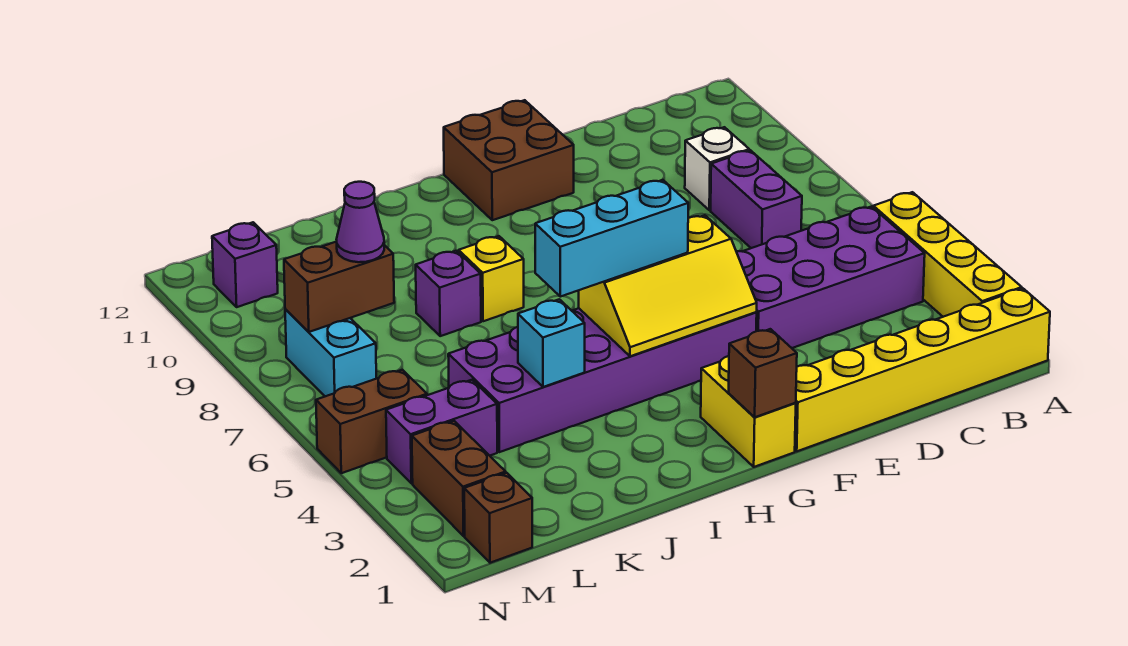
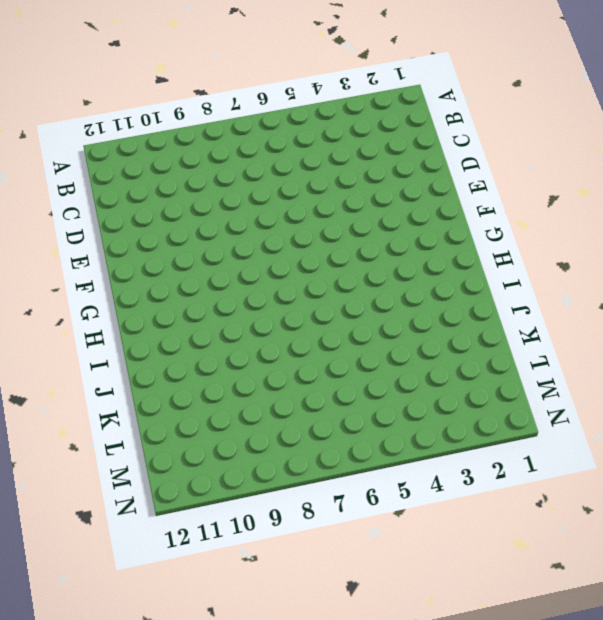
none -> yellow brick A1:F1 level 1
none -> yellow brick A2:A5 level 1
none -> purple brick B4:E5 level 1

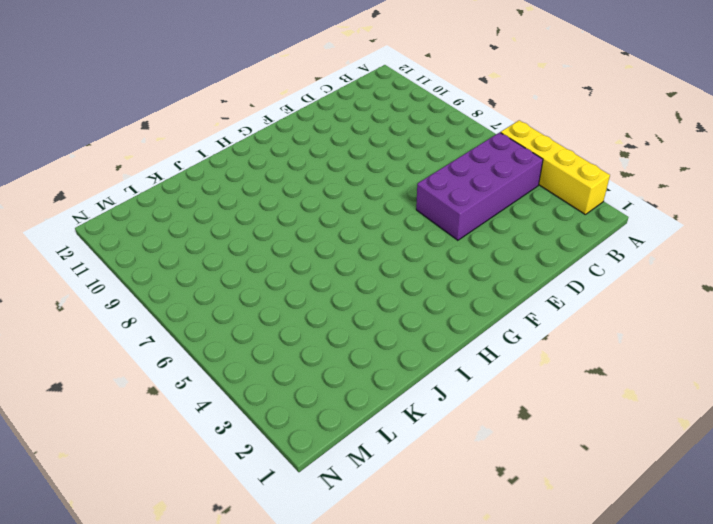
none -> yellow brick A1:F1 level 1
none -> purple brick C7:C8 level 1
none -> white brick C9 level 1

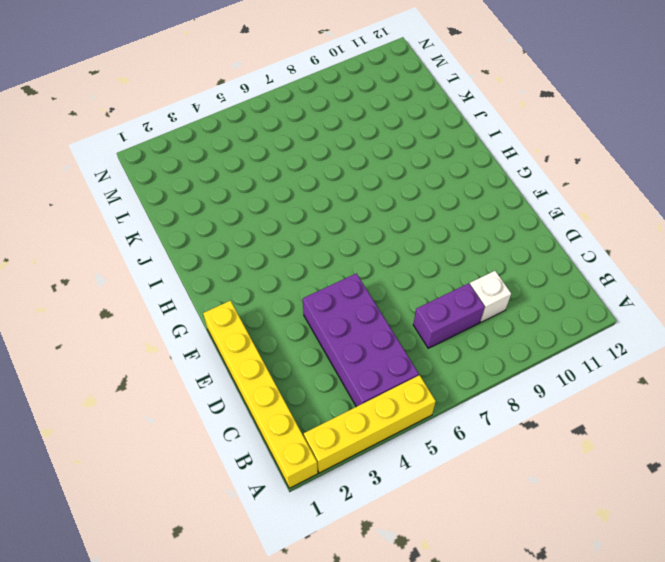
none -> purple brick F4:K5 level 1
none -> brown brick F11:G12 level 1
none -> yellow brick G1:G2 level 1

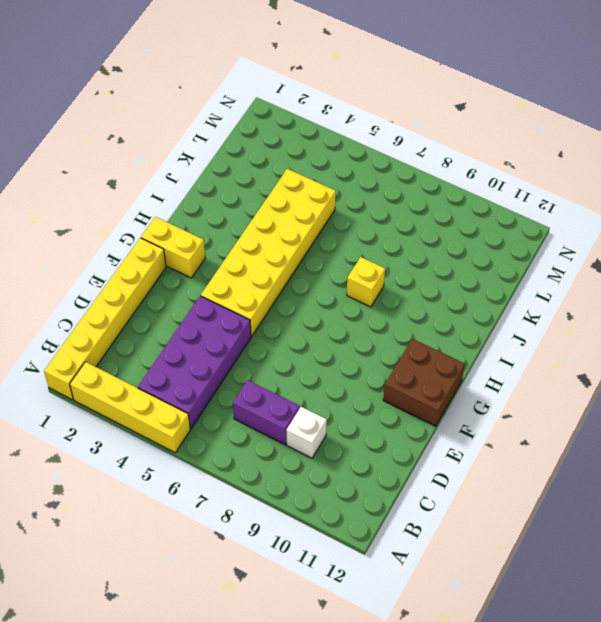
yellow brick F4:K5 level 1 -> purple brick F4:K5 level 1
none -> purple brick J8 level 1
none -> purple brick L4:M4 level 1
none -> brown brick M1 level 1

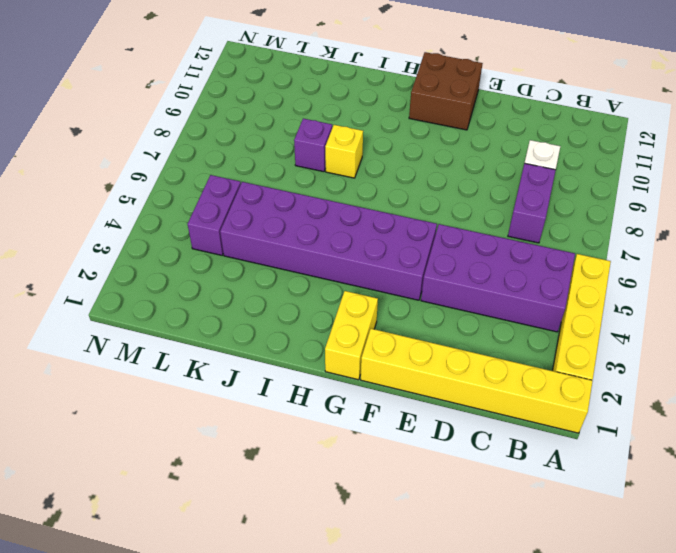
purple brick L4:L5 level 1 -> purple brick L4:M4 level 1
none -> brown brick M1 level 1
none -> brown brick M2:M3 level 1
none -> brown brick M5:N5 level 1

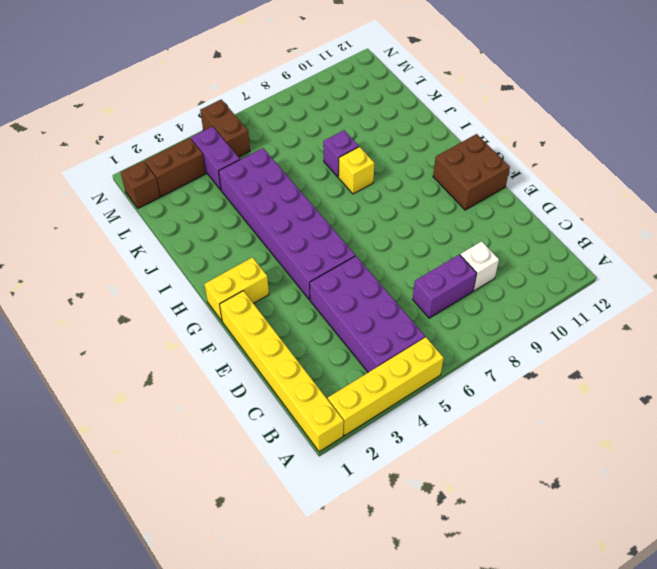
none -> cyan brick M7:M8 level 1
none -> purple brick M11 level 1
none -> yellow slope F4:H5 level 2 top 5

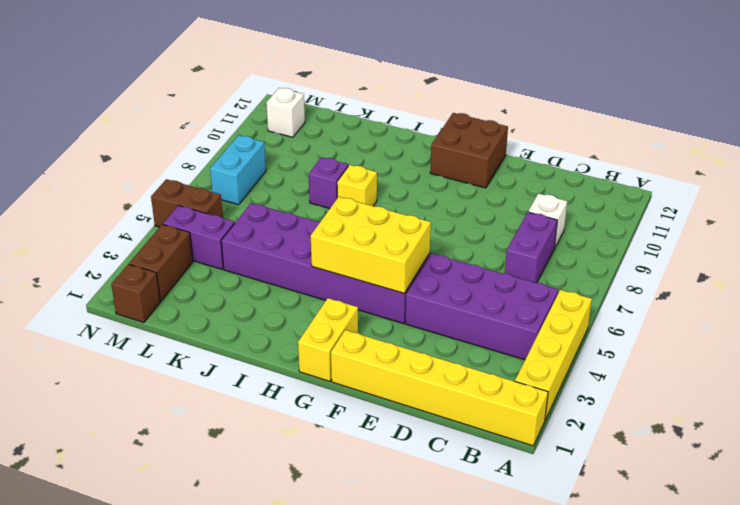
yellow brick F4:H5 level 2 -> yellow slope F4:H5 level 2 top 5
white brick M11 level 1 -> purple brick M11 level 1
none -> brown brick G1 level 2
none -> cyan brick J4 level 2
none -> brown brick L8:M8 level 2

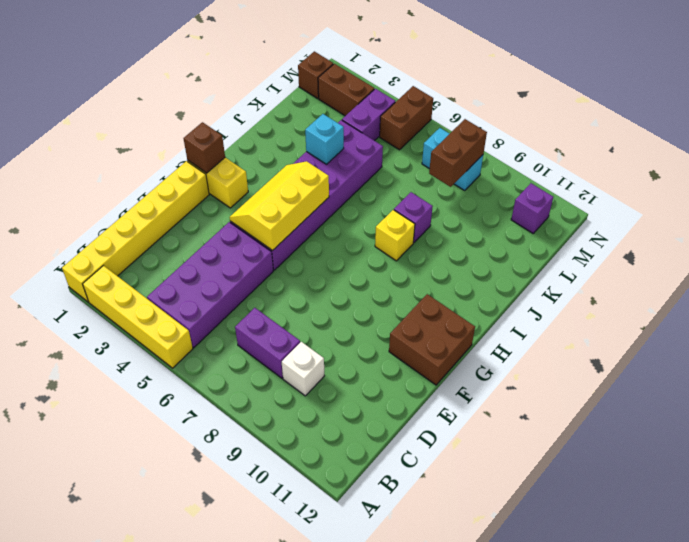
none -> cyan brick G5:I5 level 3
none -> purple cone L8 level 3

